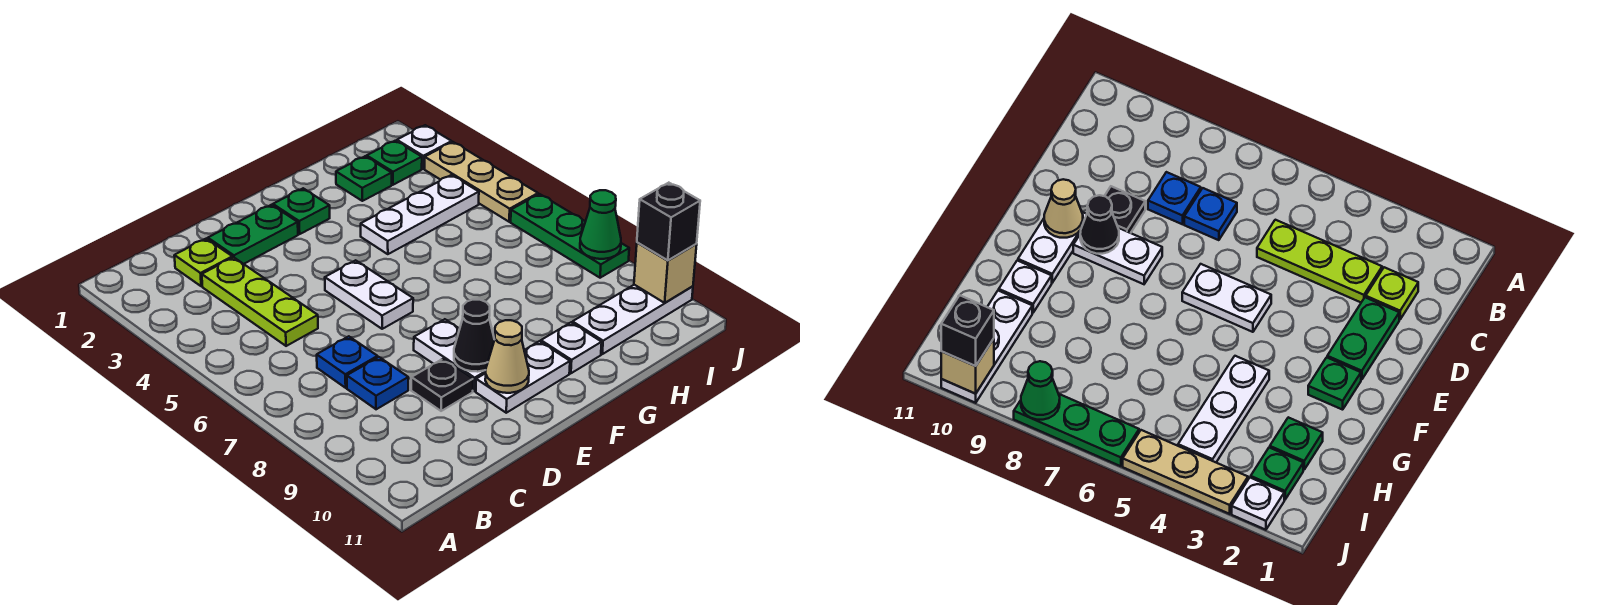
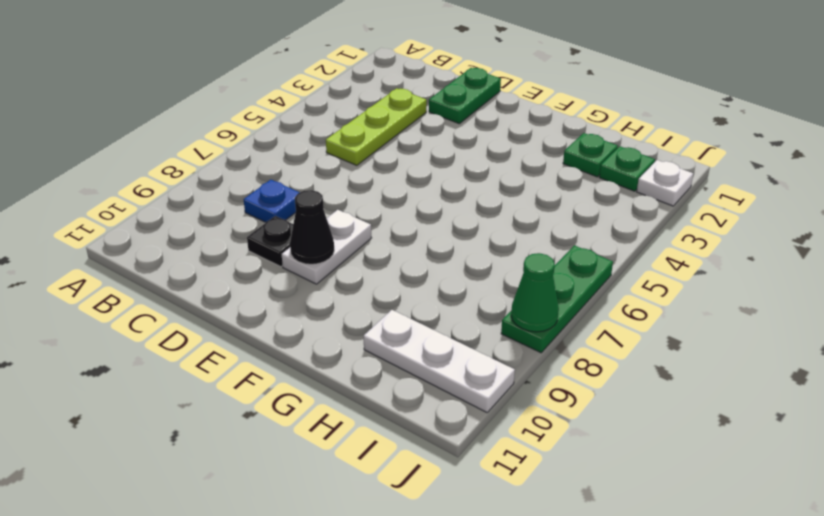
green plate D1:D2 level 1 -> green plate D2:E2 level 1
none -> lime plate C2 level 1
none -> blue plate C7 level 1
none -> white plate E5:E6 level 1

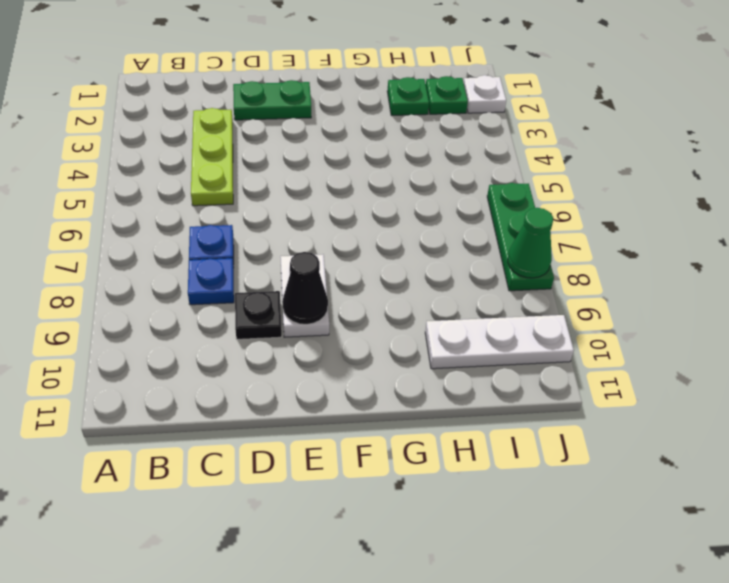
none -> lime plate C2 level 1
none -> white plate E5:E6 level 1
none -> white plate E10:F10 level 1

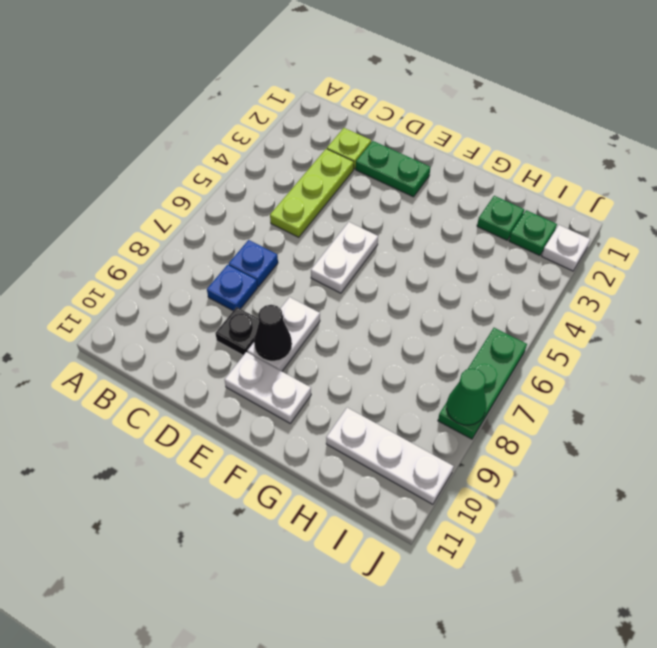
none -> green plate F2 level 1
none -> white plate G4:I4 level 1
none -> white plate G10 level 1

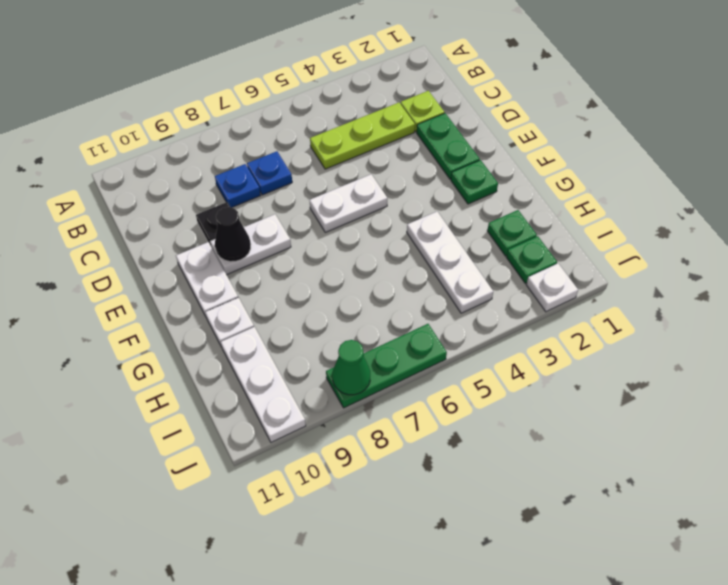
none -> tan plate J3:J5 level 1
none -> tan cone E10 level 2
none -> tan brick J10 level 2

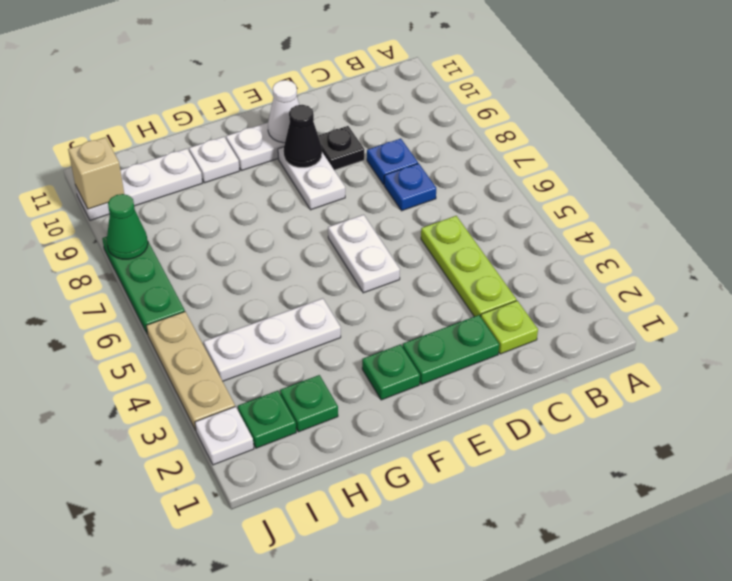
white cone E10 level 2 -> tan cone E10 level 2
none -> black brick J10 level 3

